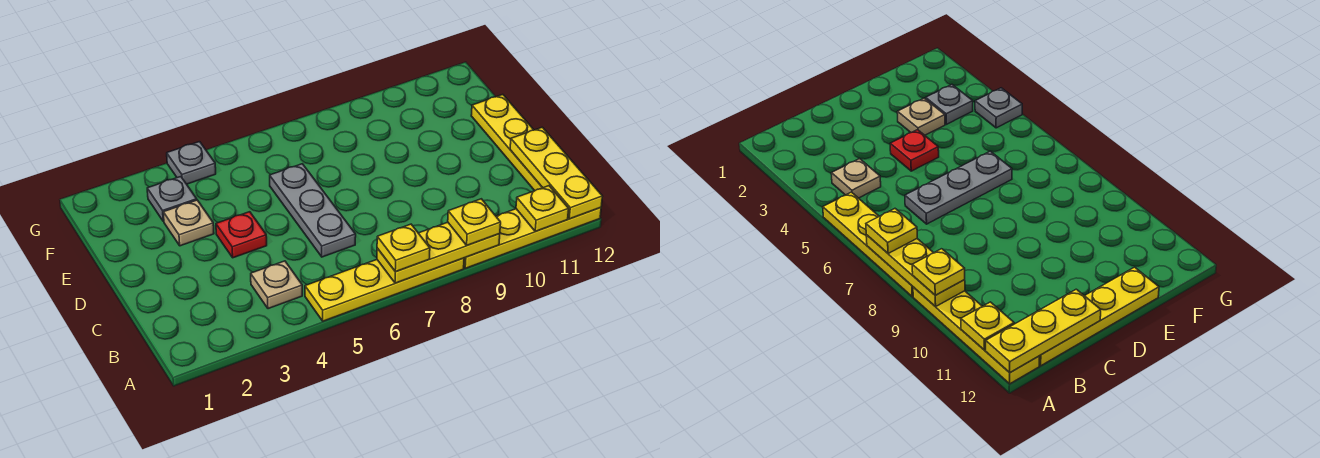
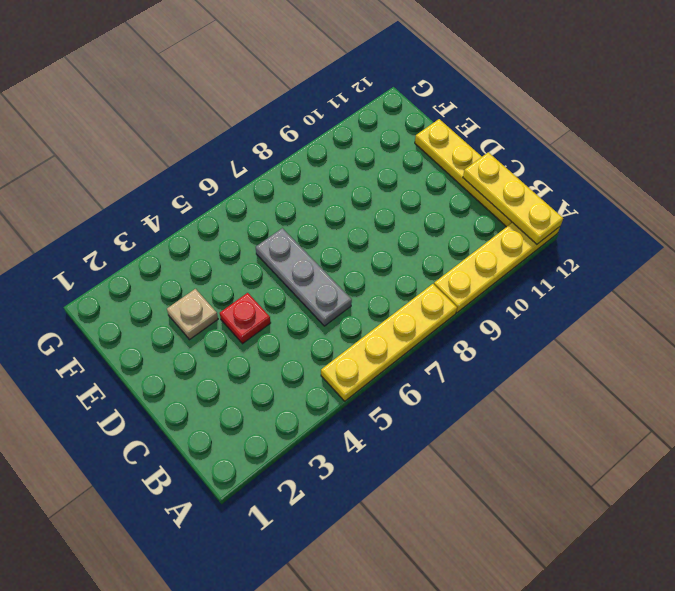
none -> tan plate B4 level 1
none -> grey plate F3 level 1
none -> grey plate G4 level 1

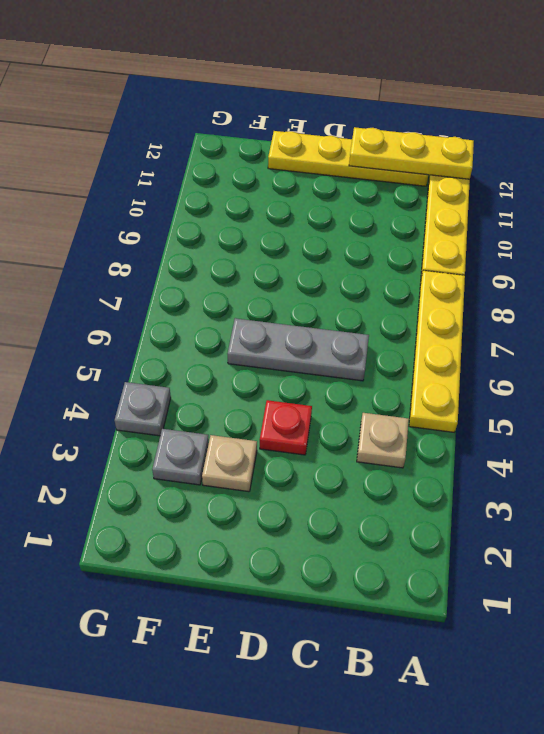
none -> yellow plate A7:A9 level 2
none -> yellow plate A11 level 2
none -> yellow plate A7 level 3

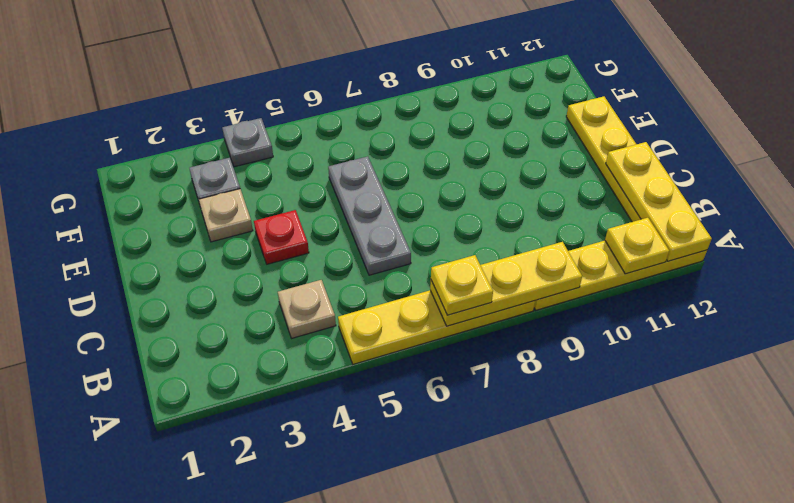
none -> yellow plate A9 level 3

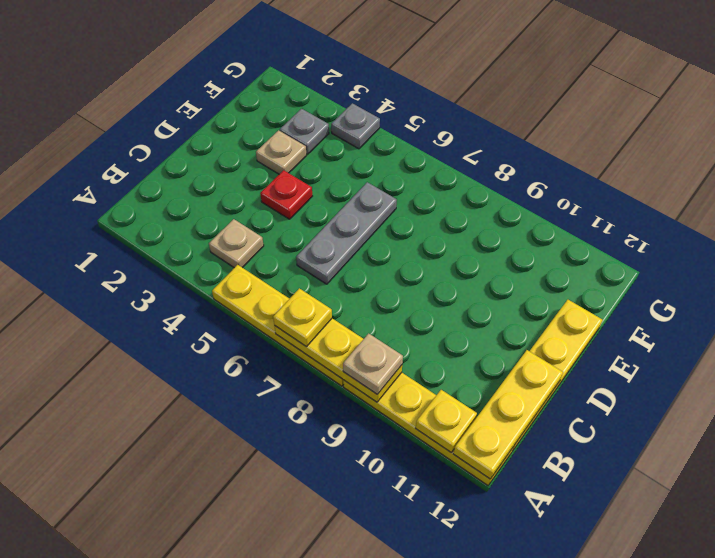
tan plate A9 level 3 -> yellow plate A9 level 3

